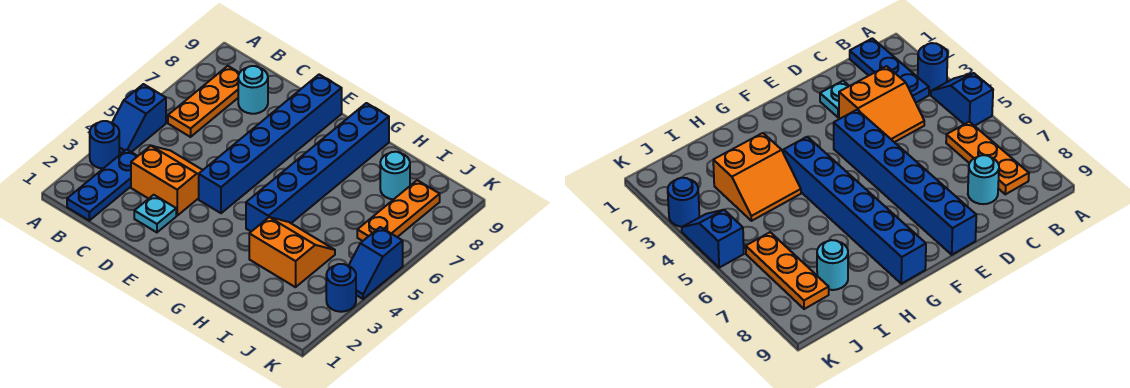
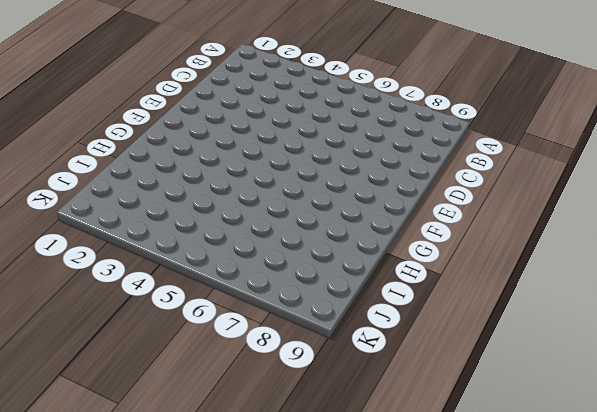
none -> blue round brick A3 level 1
none -> blue slope A4:A5 level 1 top 5
none -> blue plate B1:B3 level 1

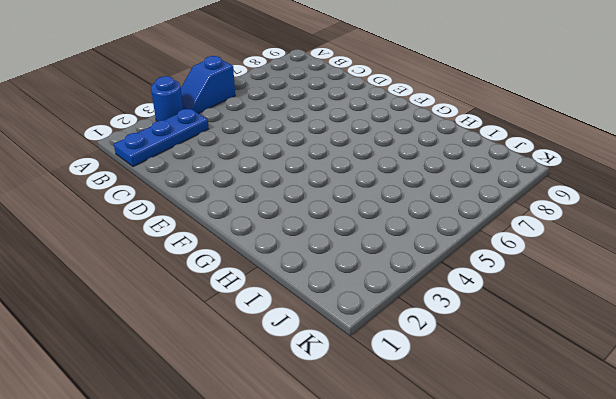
none -> orange plate B6:B8 level 1
none -> orange slope C3:D4 level 1 top 3
none -> cyan round brick C8 level 1

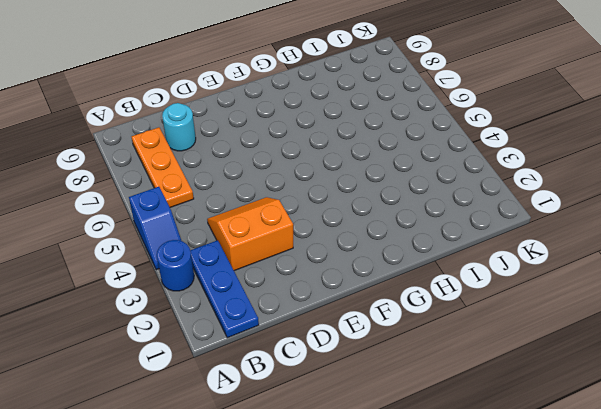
none -> cyan plate D2 level 1
none -> blue brick E4:E9 level 1
none -> blue brick G4:G9 level 1

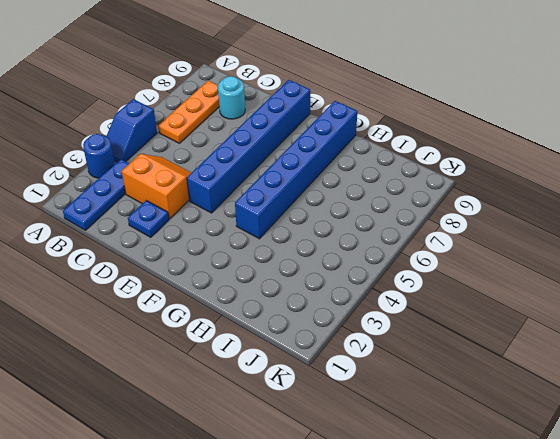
blue plate D2 level 1 -> cyan plate D2 level 1
none -> orange slope H3:I4 level 1 top 3
none -> cyan round brick I8 level 1
none -> orange plate J6:J8 level 1

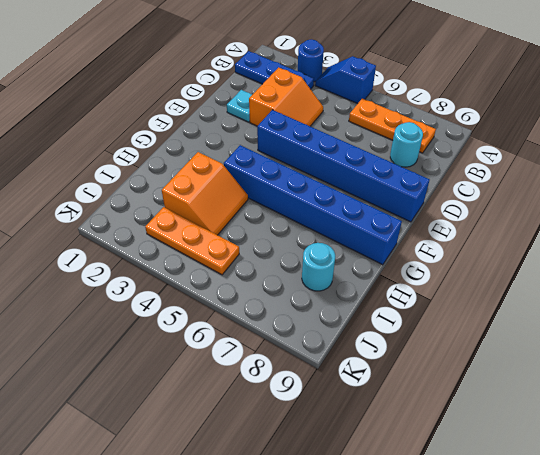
orange plate J3:J5 level 1 -> orange plate J6:J8 level 1
none -> blue round brick K3 level 1
none -> blue slope K4:K5 level 1 top 5

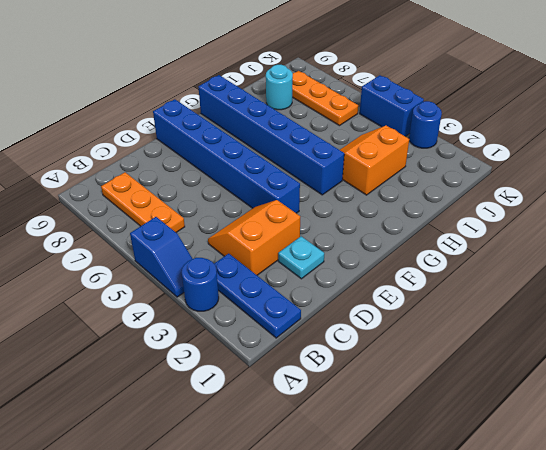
blue brick K4:K5 level 1 -> blue slope K4:K5 level 1 top 5
none -> cyan round brick C8 level 1

